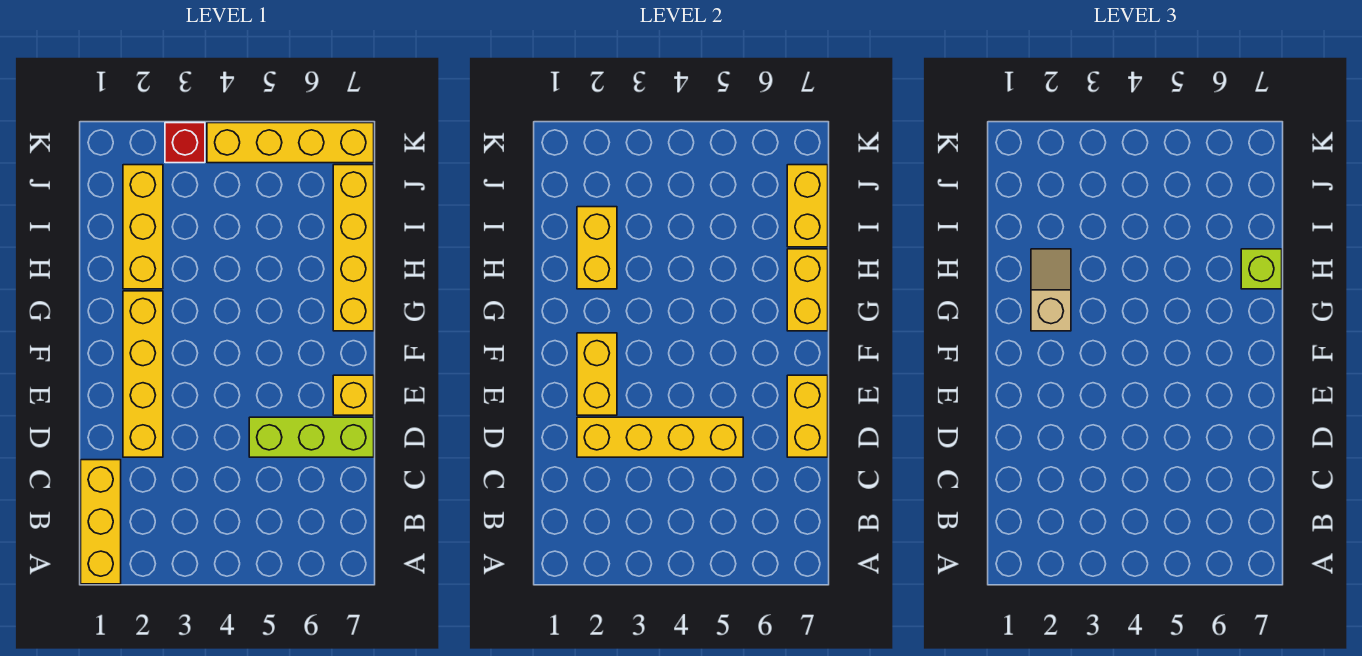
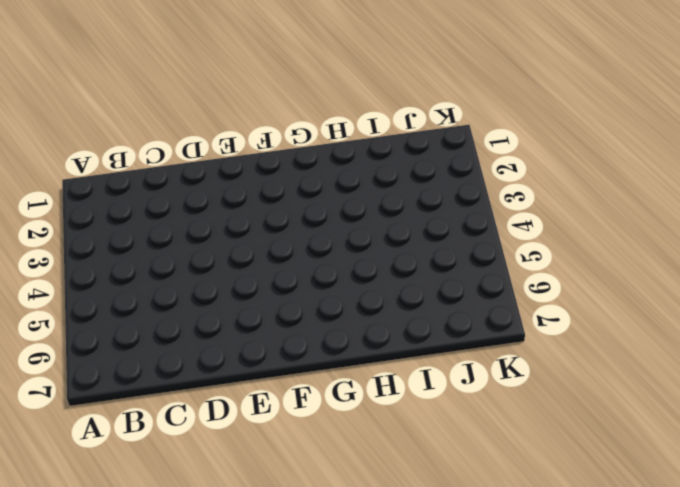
none -> yellow brick A1:C1 level 1
none -> yellow brick D2:G2 level 1
none -> lime brick D5:D7 level 1

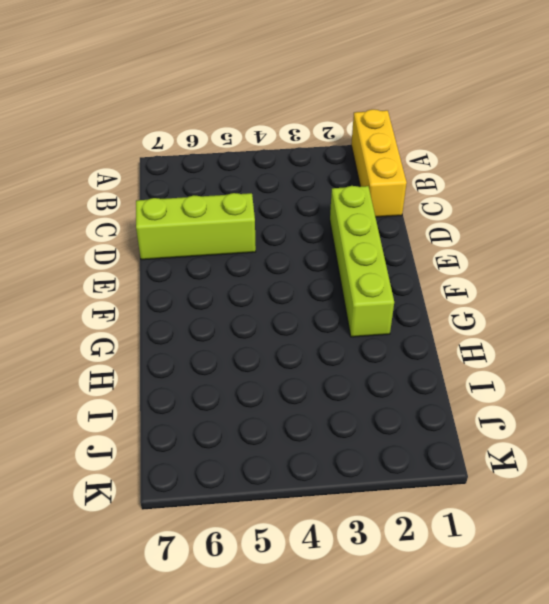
lime brick D2:G2 level 1 -> yellow brick D2:G2 level 1
none -> yellow brick E7 level 1
none -> yellow brick G7:J7 level 1
none -> yellow brick H2:J2 level 1

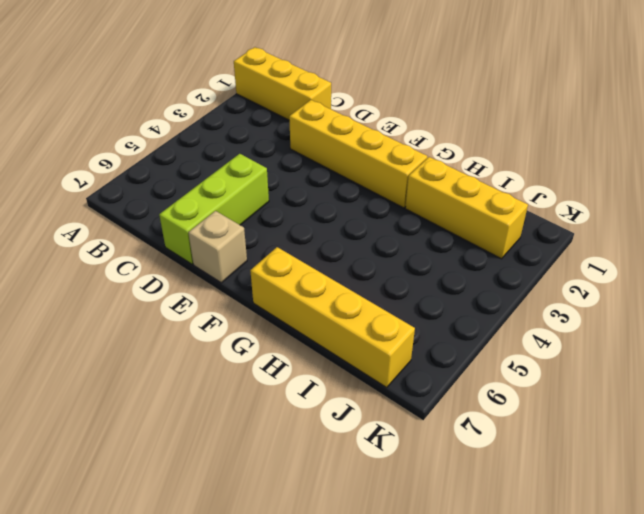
tan brick E7 level 1 -> yellow brick E7 level 1
none -> red brick K3 level 1
none -> yellow brick K4:K7 level 1
none -> yellow brick D2:D5 level 2

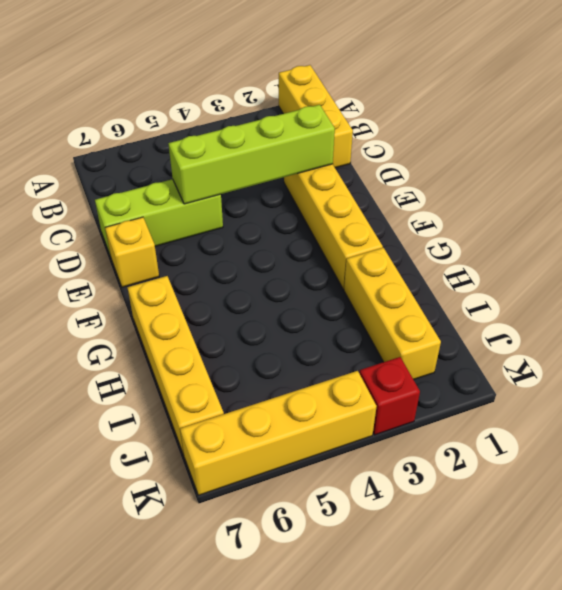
lime brick D2:D5 level 2 -> yellow brick D2:D5 level 2
none -> yellow brick D7:E7 level 2
none -> yellow brick E2:F2 level 2
none -> yellow brick G7:H7 level 2

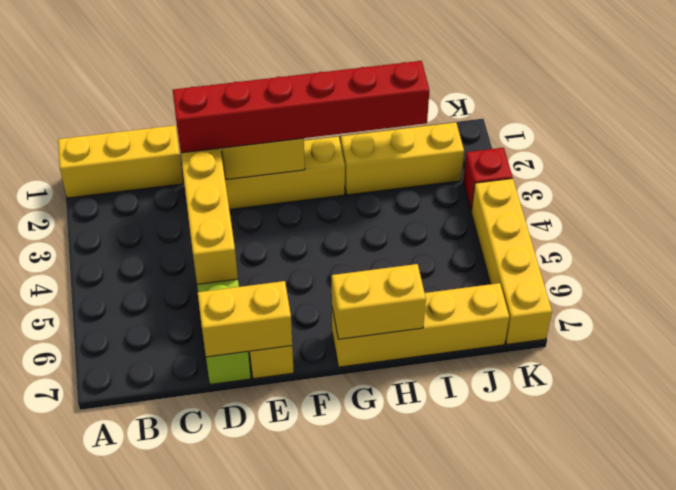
red brick D2:I2 level 3 -> tan slope G2:H2 level 3 top G
none -> yellow brick H2:I2 level 2
none -> yellow brick I7:J7 level 2
none -> lime brick H7 level 3

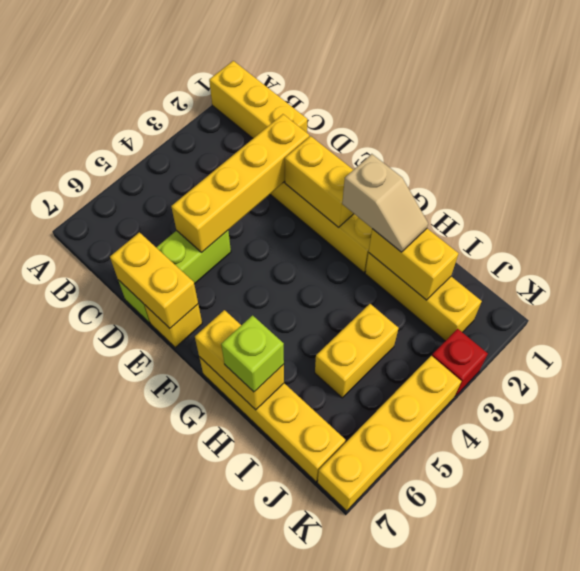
yellow brick I4:I5 level 1 -> yellow brick I7:J7 level 2

